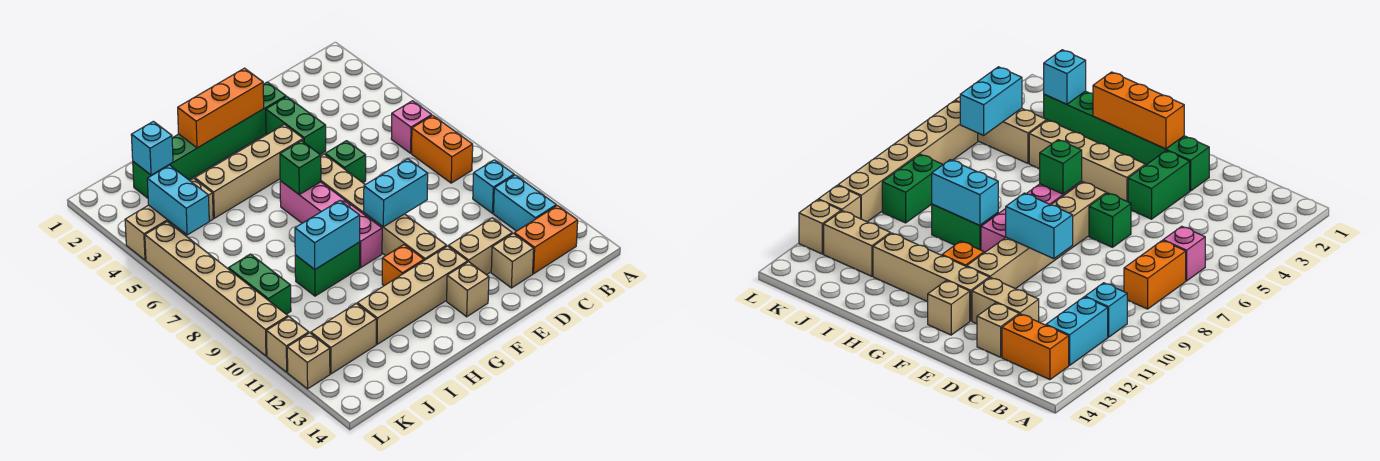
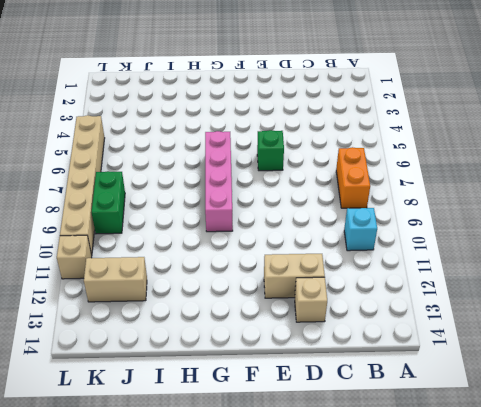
none -> pink brick B6 level 1
none -> cyan brick B11:B12 level 1
none -> orange brick B13:C13 level 1

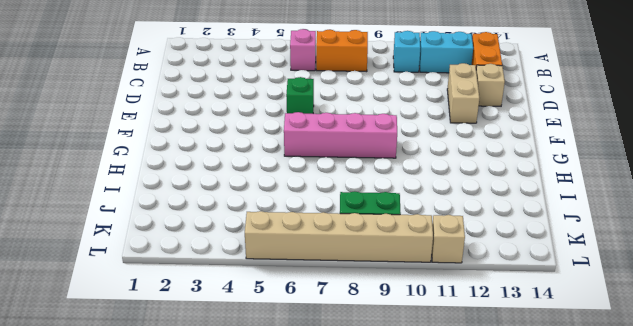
none -> green brick E2:J2 level 1
none -> green brick E3:E4 level 1
none -> tan brick F4:I4 level 1

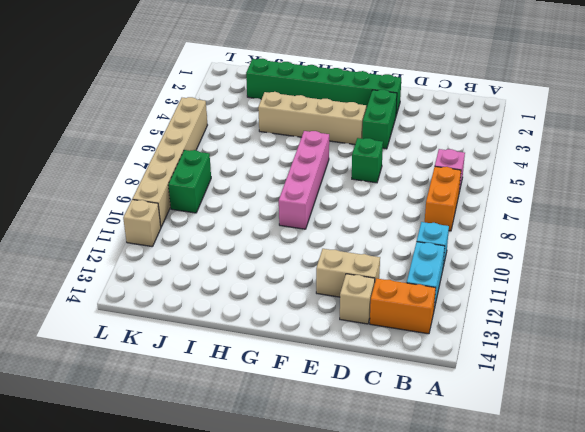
none -> tan brick F6:F11 level 1
none -> tan brick F12:I12 level 1
none -> tan brick F13 level 1

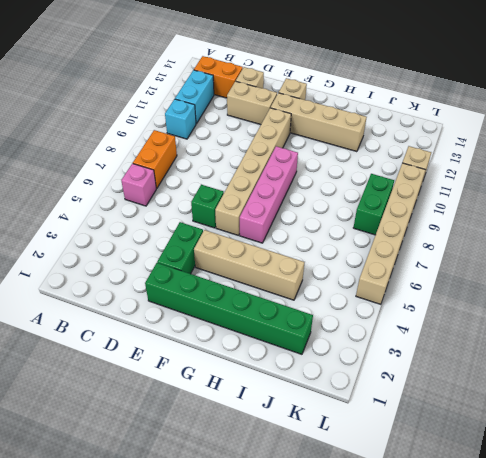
none -> orange brick G11 level 1
none -> green brick H9:I9 level 1
none -> tan brick J4:L4 level 1

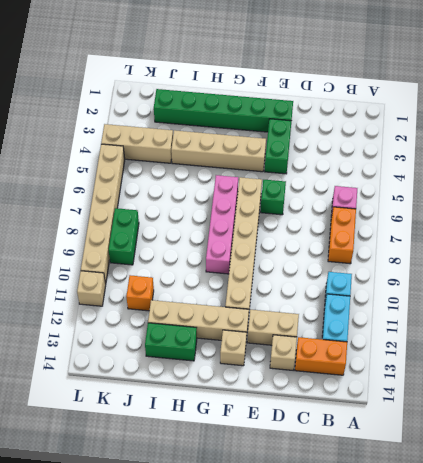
green brick H13:I13 level 1 -> green brick H9:I9 level 1
orange brick J11 level 1 -> orange brick G11 level 1
none -> tan brick J12:K12 level 1
none -> tan brick L12 level 1
none -> cyan brick E9:F9 level 2

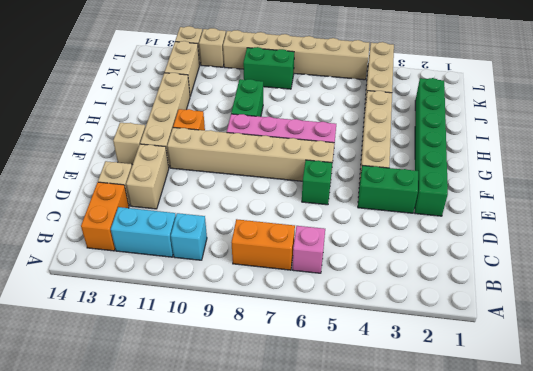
none -> cyan brick E9:F9 level 2
none -> orange brick F2:H2 level 2
none -> green brick G6 level 2

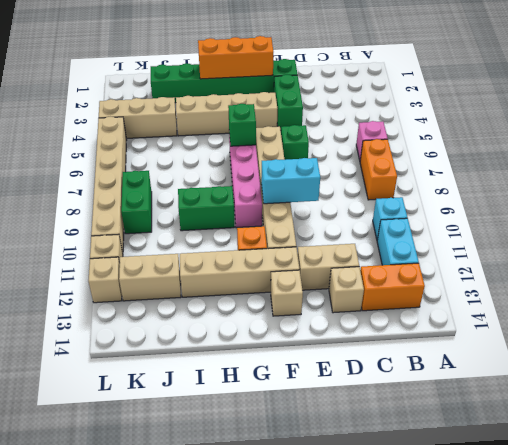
none -> cyan brick H9:I9 level 2
none -> cyan brick J2 level 2
none -> cyan brick K4:K5 level 2

